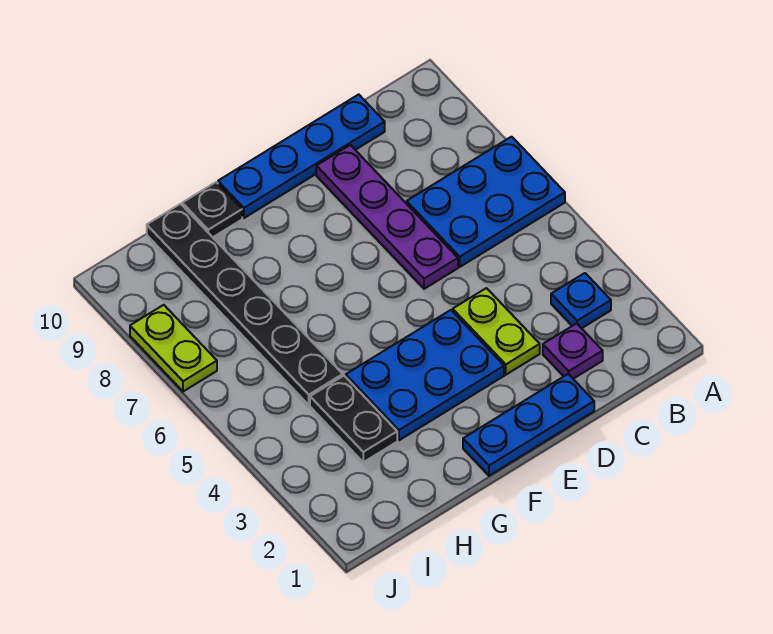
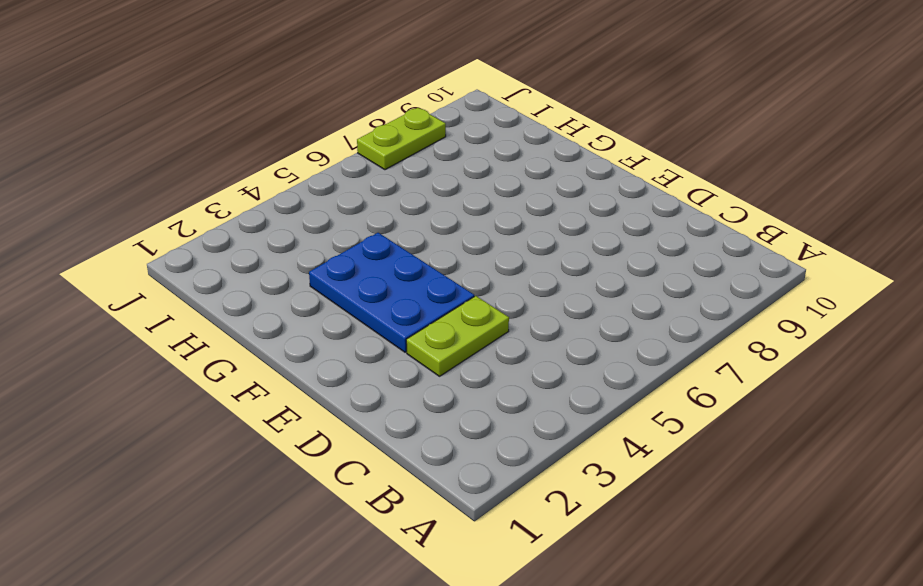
none -> blue plate A6:C7 level 1
none -> blue plate B3 level 1
none -> purple plate C2 level 1

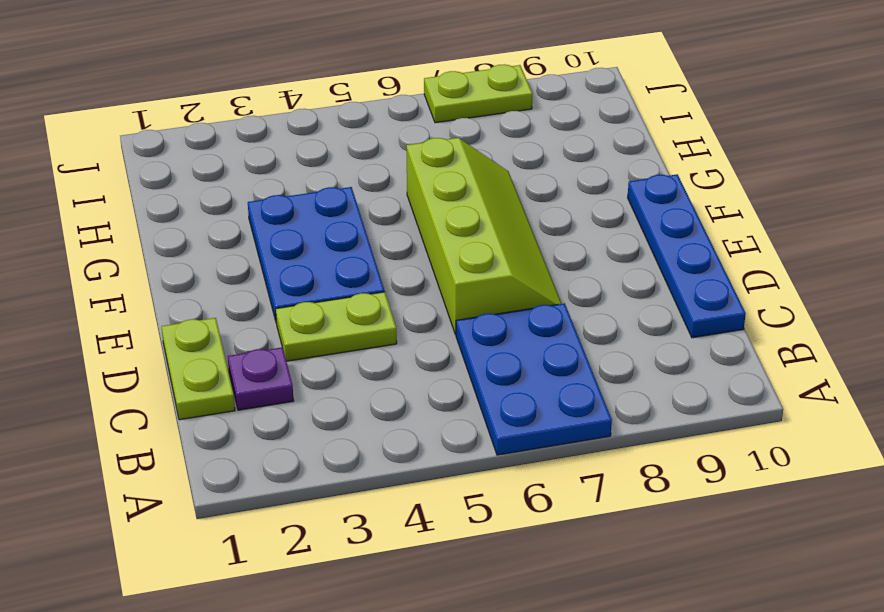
lime plate C1:D1 level 1 -> blue plate D1:F1 level 1
lime slope D6:G7 level 1 top 6 -> purple plate D6:D9 level 1
none -> blue plate B3 level 1
none -> black plate G10 level 1
none -> black plate H3:H4 level 1

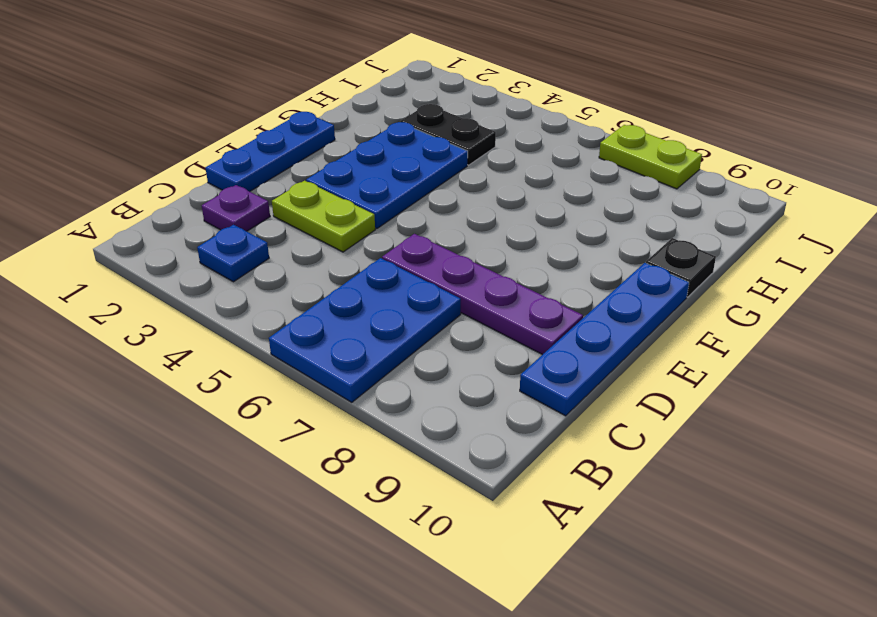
none -> black plate H5:H10 level 1

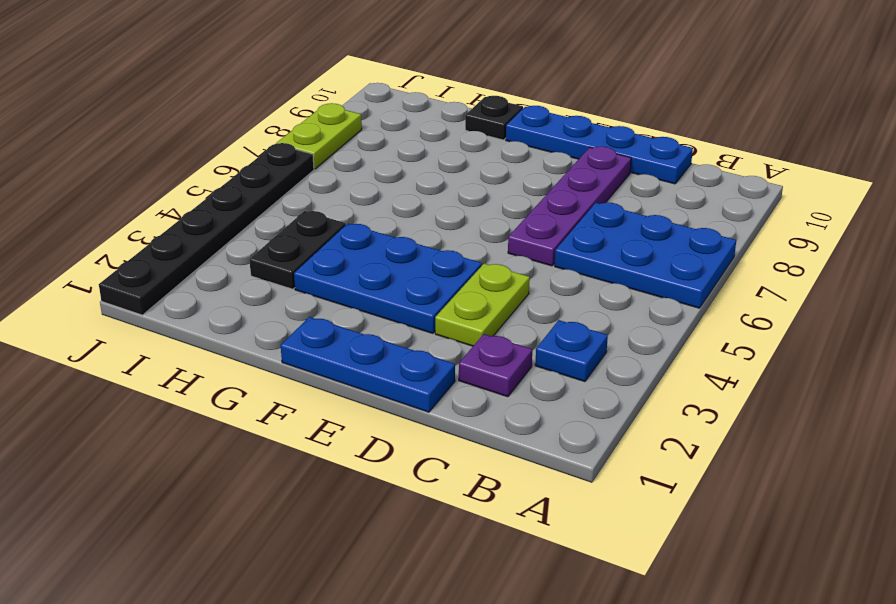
black plate J1:J6 level 1 -> black plate H5:H10 level 1

